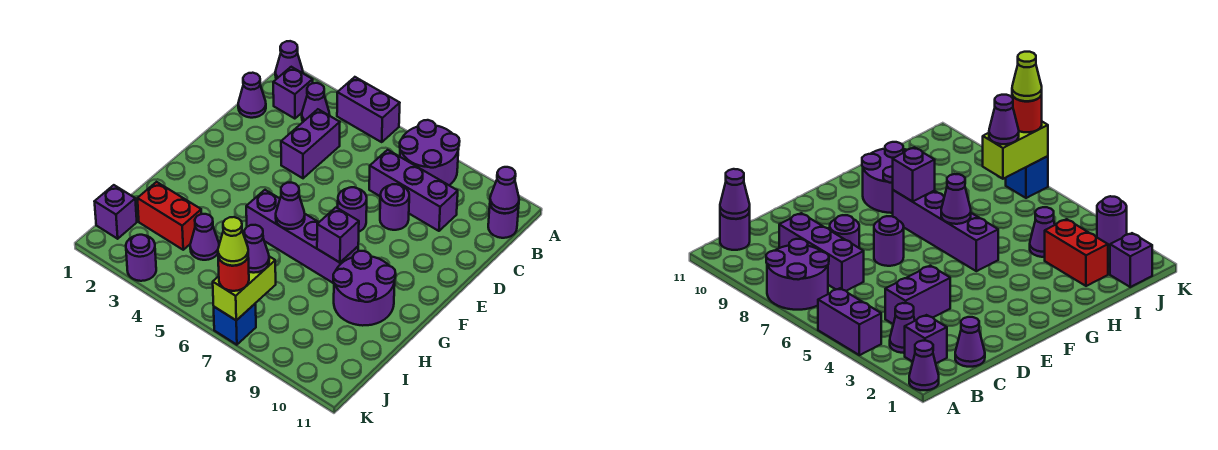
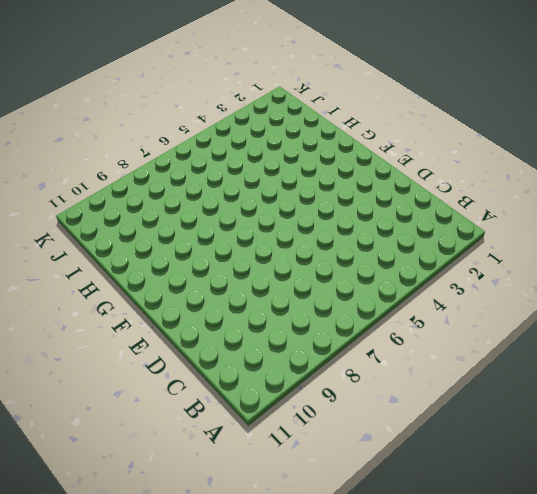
none -> purple cone A1 level 1
none -> purple brick A4:A5 level 1
none -> purple round brick A7:B8 level 1

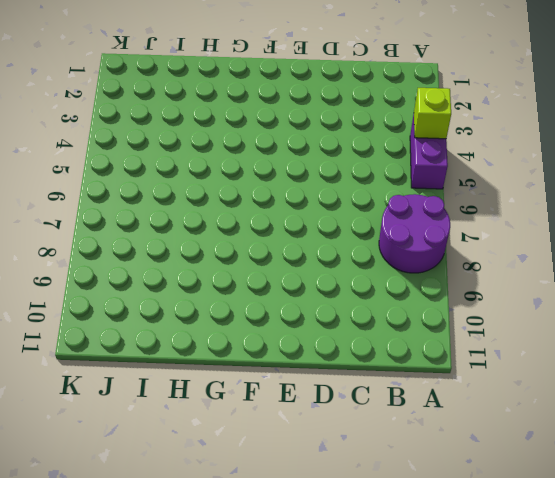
lime brick A4 level 2 -> none
none -> purple cone A1 level 1
none -> purple brick B2 level 1
none -> purple cone B3 level 1

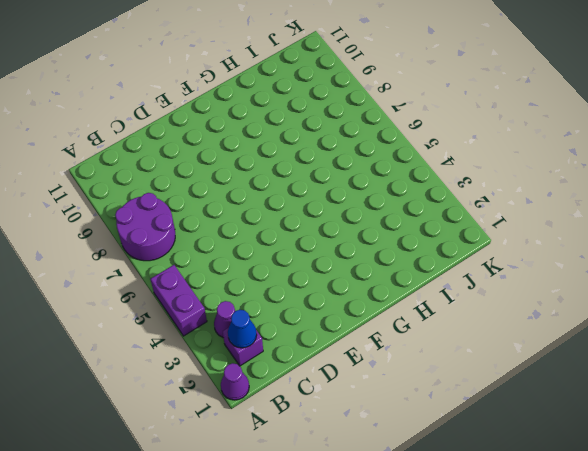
blue cone B2 level 2 -> none
none -> purple round brick B11 level 1
none -> purple cone C1 level 1
none -> purple brick C4:D4 level 1

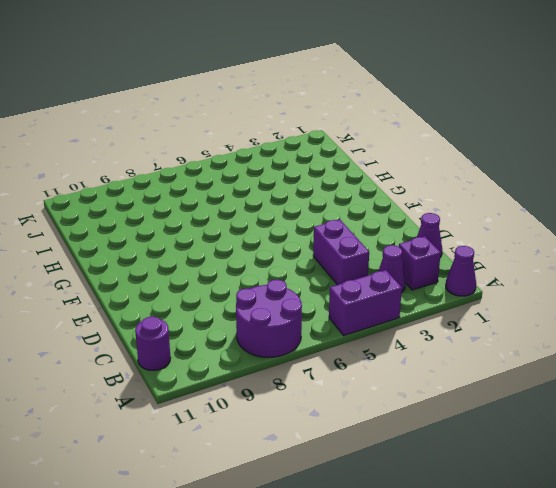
none -> purple brick C7:C9 level 1
none -> purple round brick D8 level 1
none -> purple round brick E7 level 1

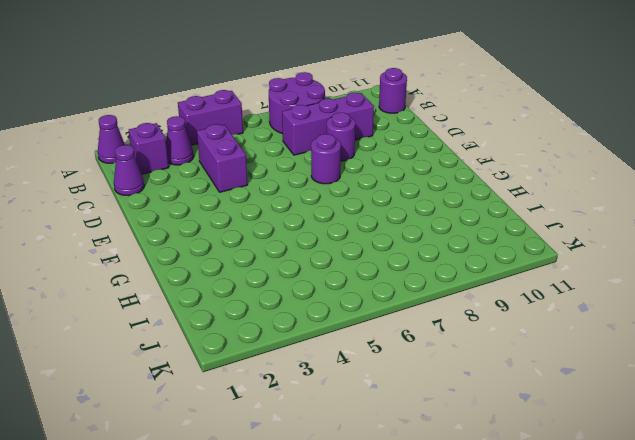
none -> purple brick G5:G8 level 1
none -> purple round brick G9:H10 level 1
none -> red brick I2:I3 level 1

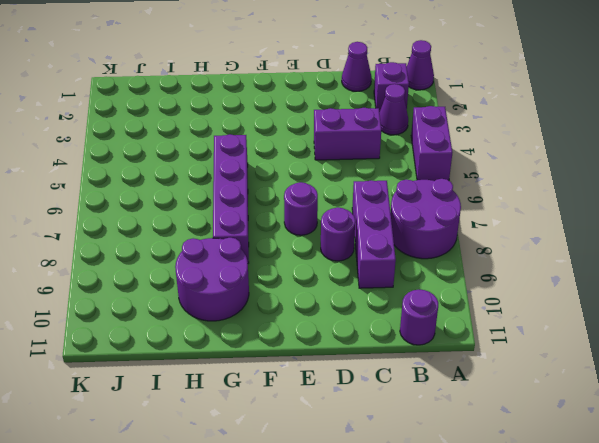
none -> red brick I2:I3 level 1
none -> purple cone I4 level 1
none -> purple brick J1 level 1

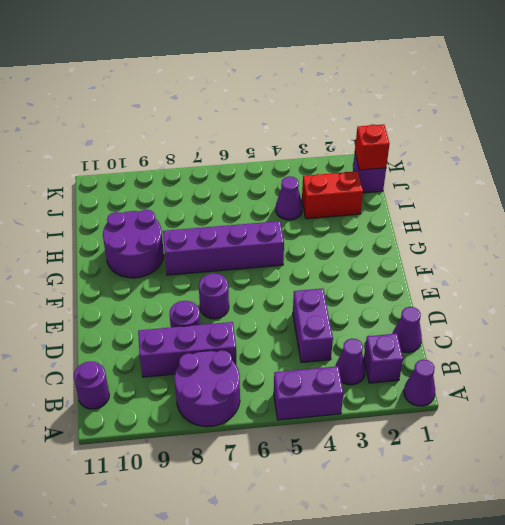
red brick J1 level 2 -> none
none -> purple round brick K3 level 1
none -> blue brick K7 level 1
none -> purple cone B11 level 2

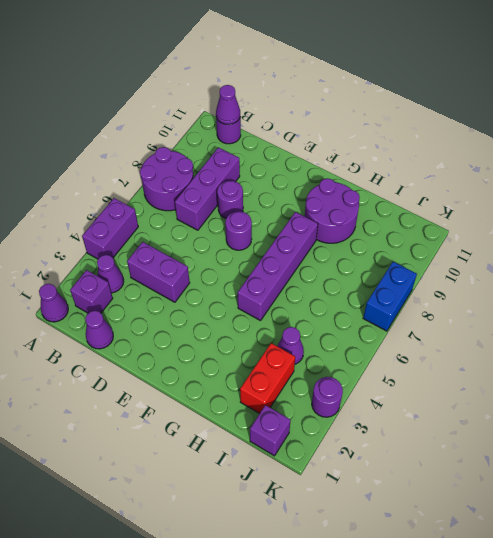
blue brick K7:K8 level 1 -> blue brick K7 level 1
none -> purple cone G6 level 2
none -> purple brick G8 level 2
none -> lime brick J7:K7 level 2

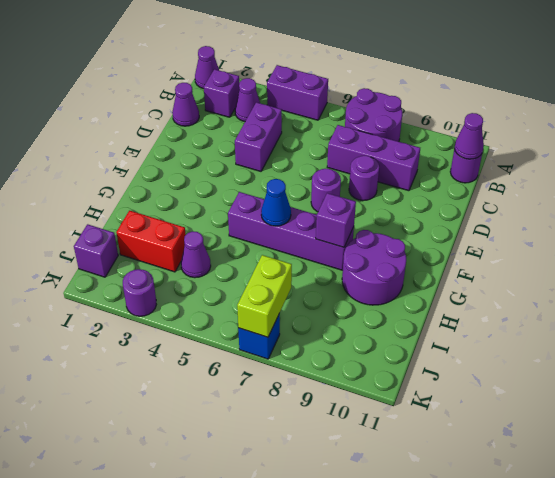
blue cone G6 level 2 -> purple cone G6 level 2
none -> purple cone J7 level 3
none -> red round brick K7 level 3
none -> lime cone K7 level 4

